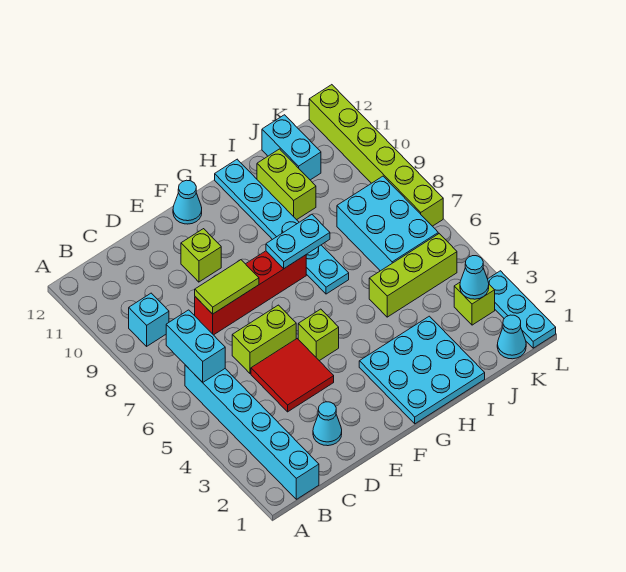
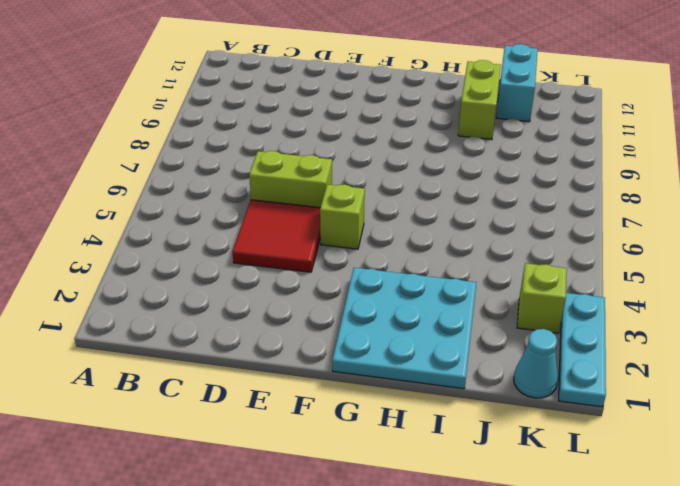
none -> cyan brick B1:B6 level 1
none -> cyan brick B9 level 1
none -> cyan cone D2 level 1

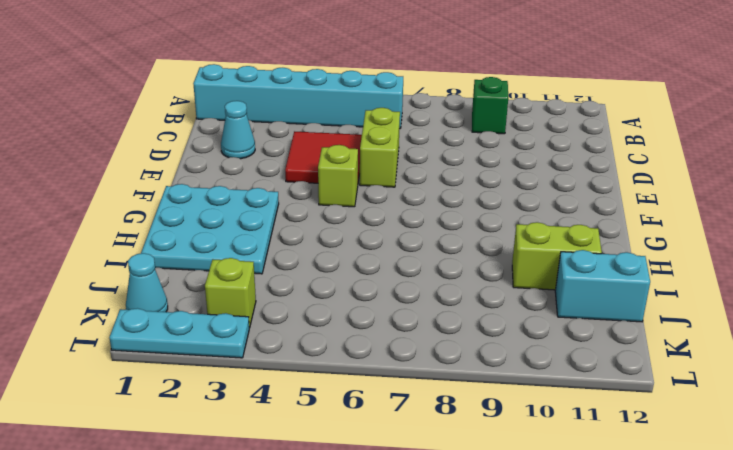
green brick B9 level 1 -> cyan brick B9 level 1
none -> red brick D8:G8 level 1
none -> lime brick E10 level 1
none -> cyan cone F12 level 1

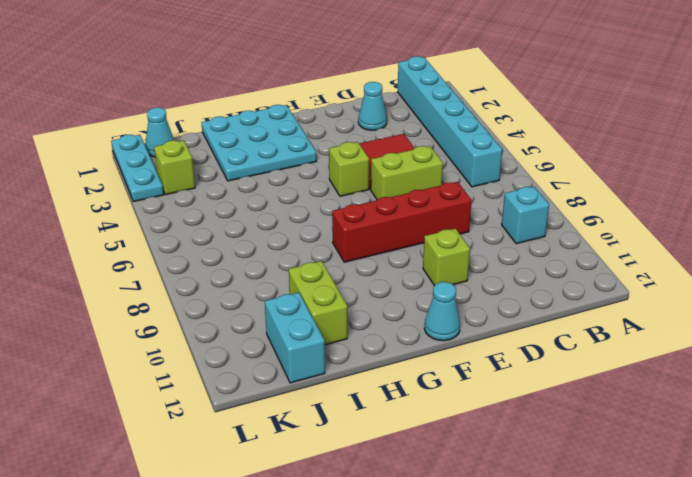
none -> cyan plate H7:H12 level 1
none -> lime brick I5:K5 level 1
none -> cyan brick J6:K8 level 1

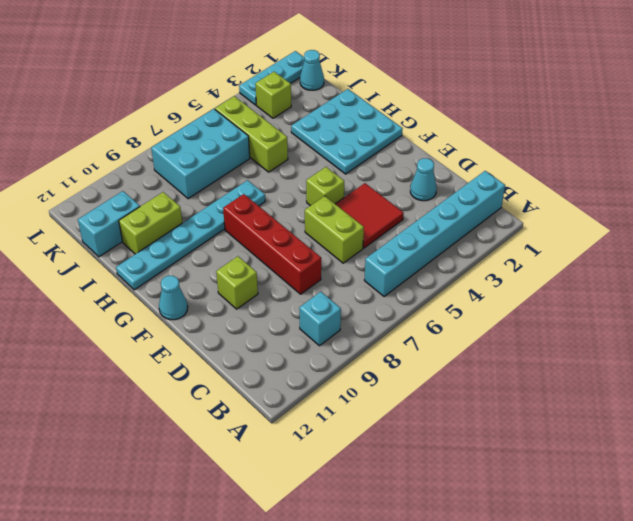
none -> lime brick L7:L12 level 1
none -> cyan brick B6:B7 level 2
none -> lime tile D8:E8 level 2

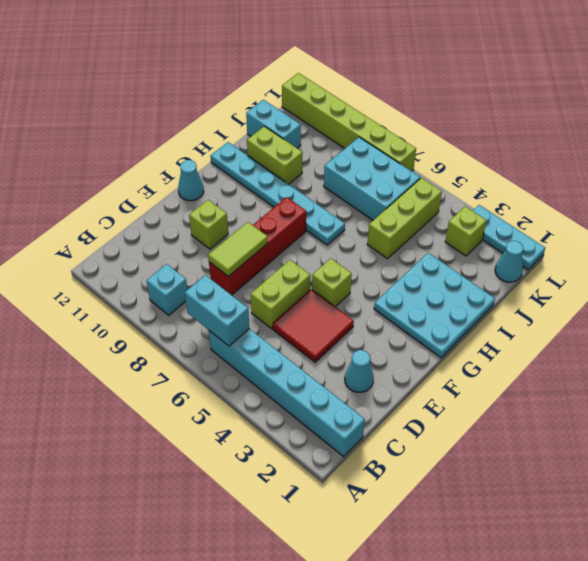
none -> cyan plate G8:H8 level 2
none -> cyan cone K3 level 2

